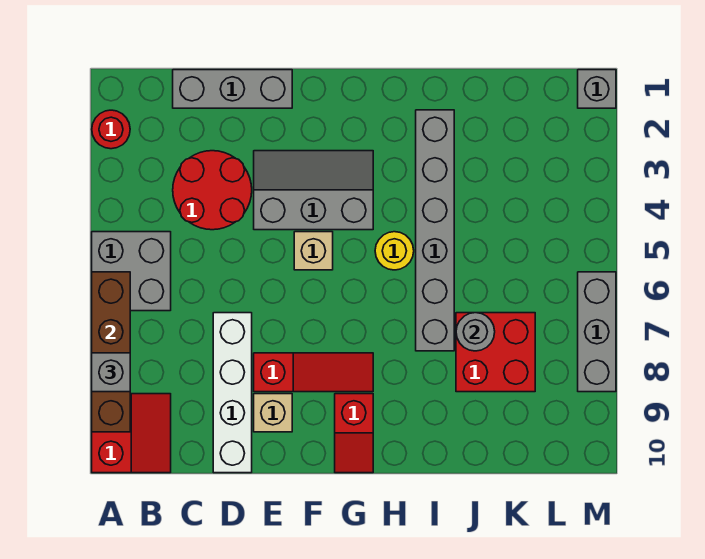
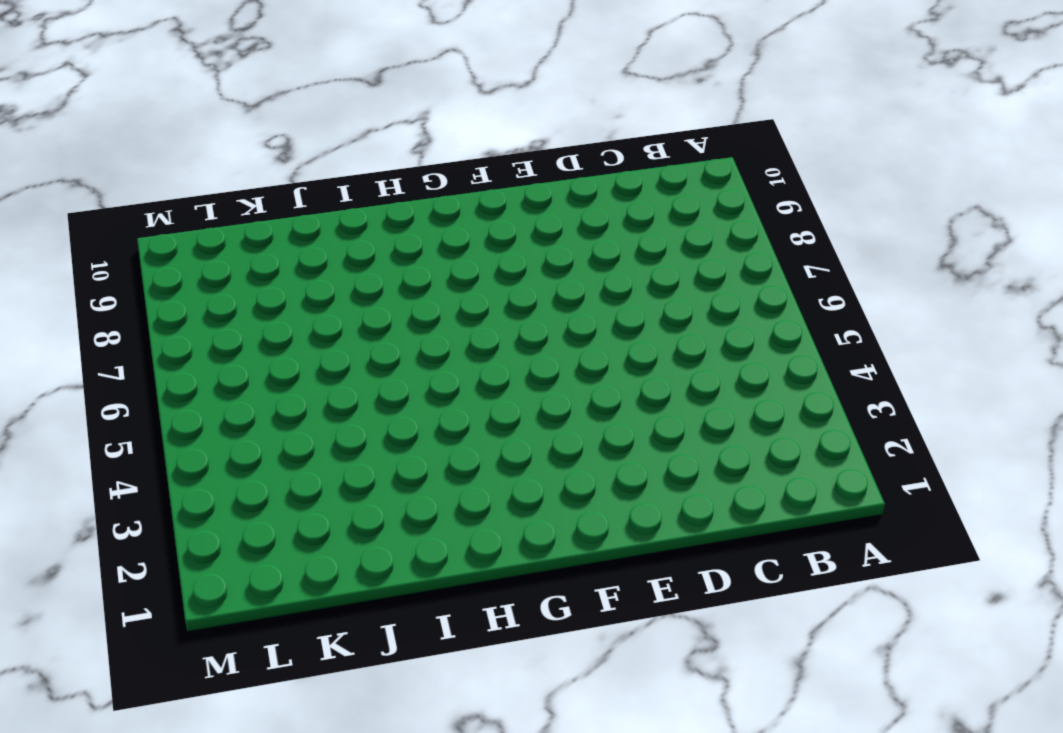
none -> red round brick A2 level 1
none -> grey brick A5:B6 level 1
none -> red slope A9:B10 level 1 top A

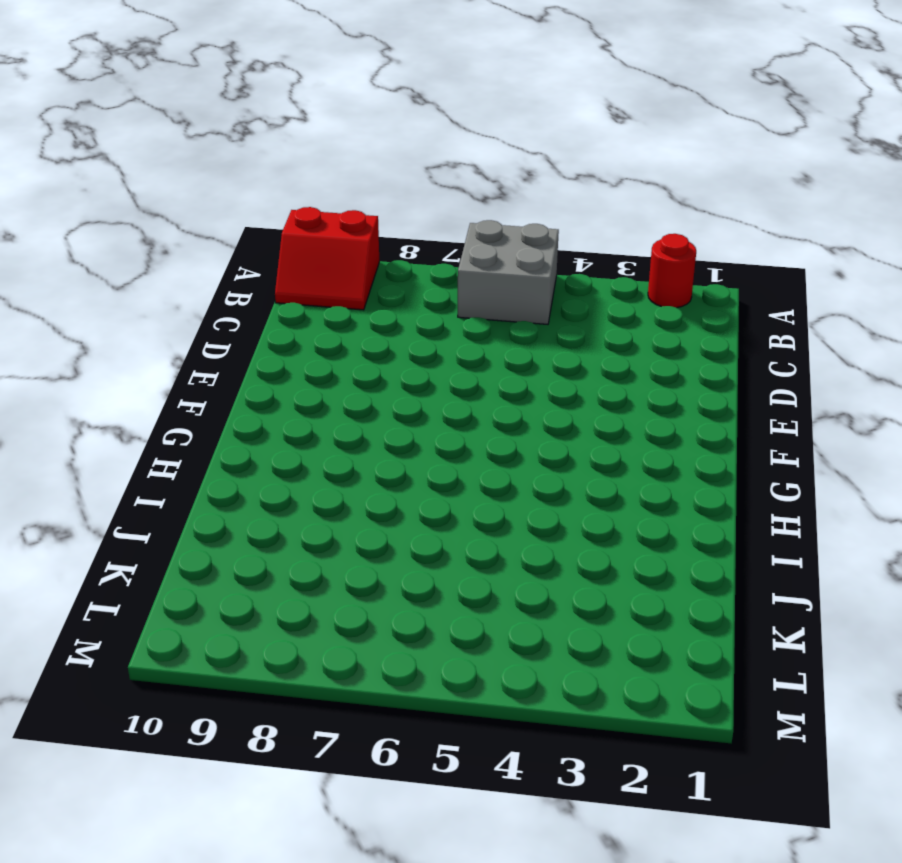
none -> grey brick C1:E1 level 1
none -> red round brick C3:D4 level 1
none -> white brick D7:D10 level 1

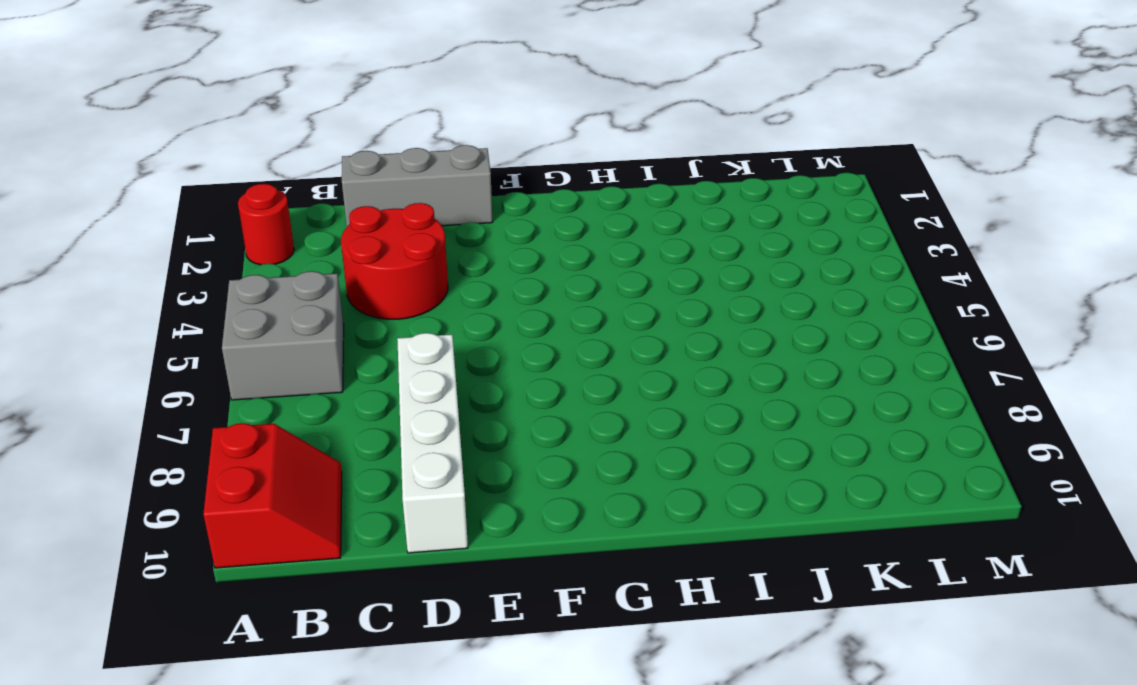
none -> grey slope E3:G4 level 1 top 4
none -> red slope E8:G8 level 1 top E
none -> tan brick E9 level 1

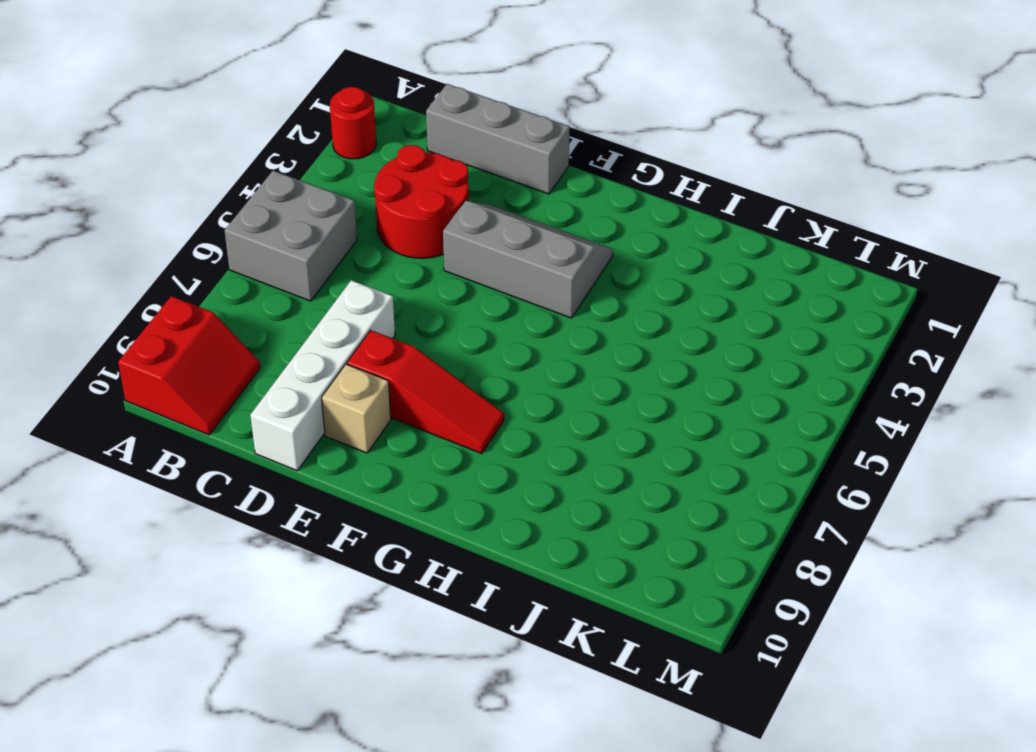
none -> tan brick F5 level 1
none -> red slope G9:G10 level 1 top 9
none -> yellow round brick H5 level 1

